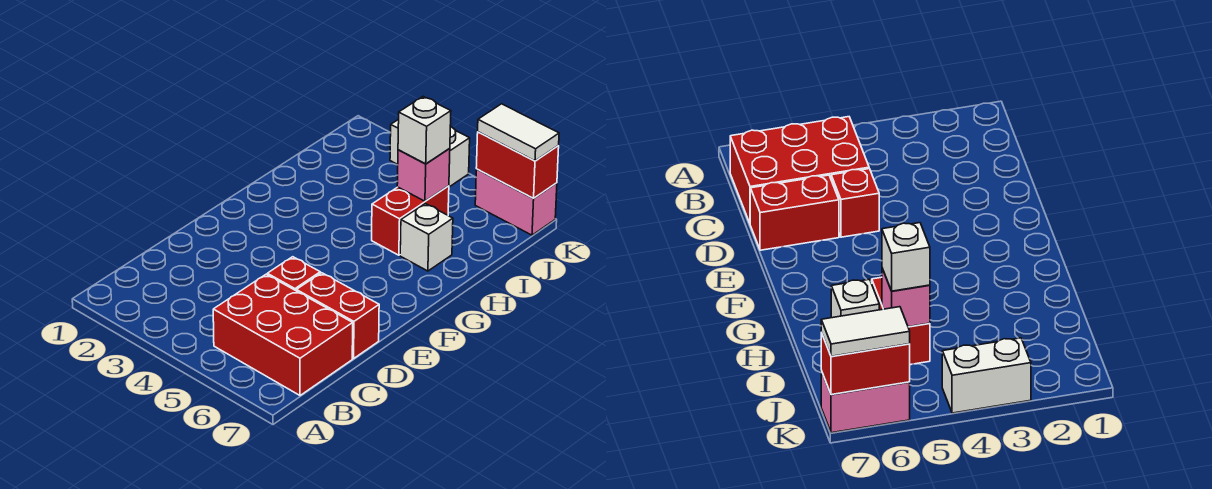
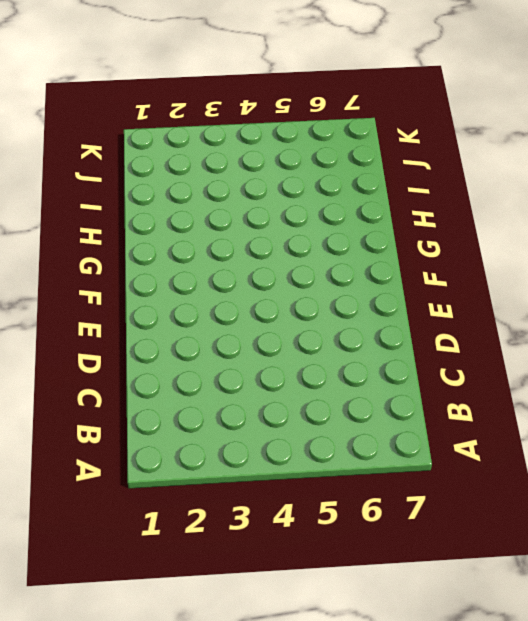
none -> red brick B5:C7 level 1
none -> red brick D5 level 1

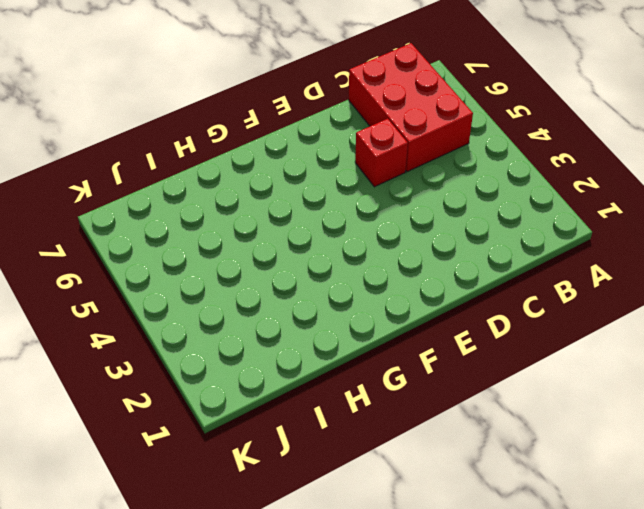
none -> red brick D6:D7 level 1
none -> red brick H5:I5 level 1

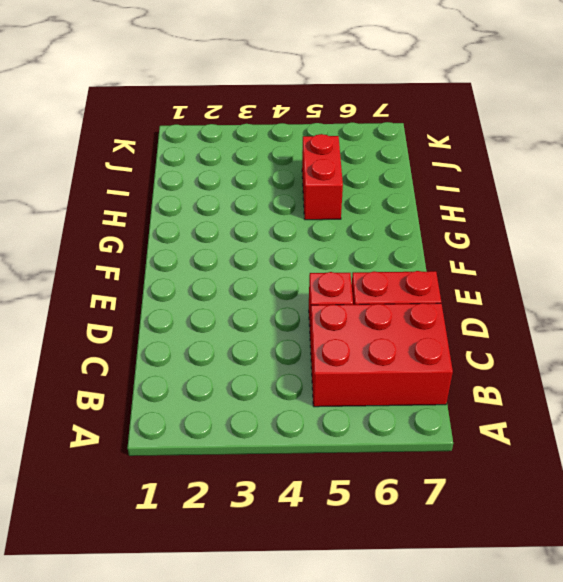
none -> white brick H6 level 1
none -> white brick K3:K4 level 1

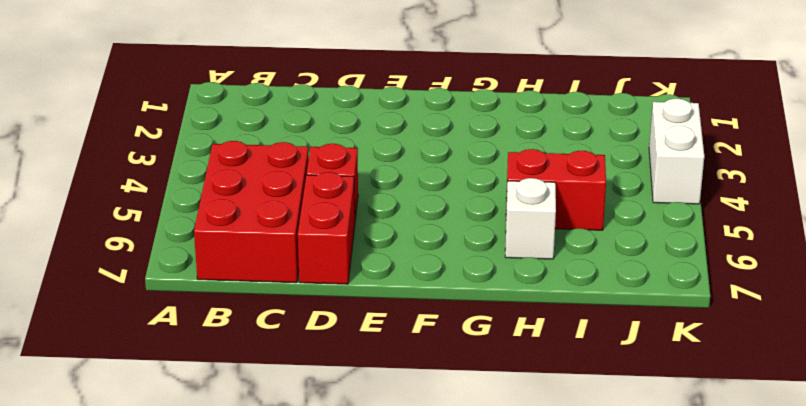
none -> pink brick K6:K7 level 1
none -> pink brick I5 level 2

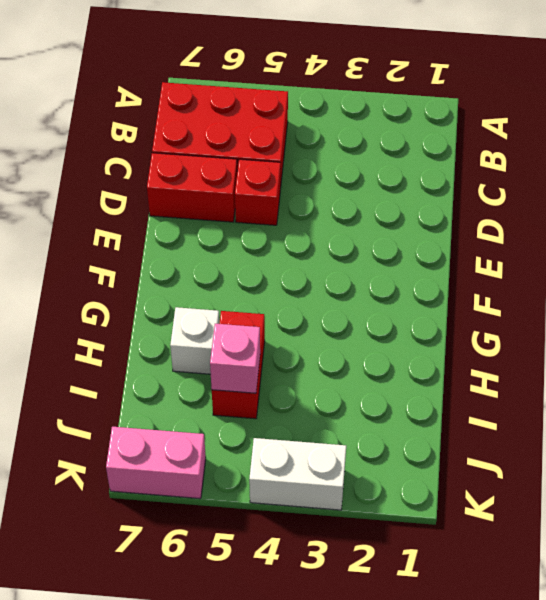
none -> red brick K6:K7 level 2
none -> white brick I5 level 3

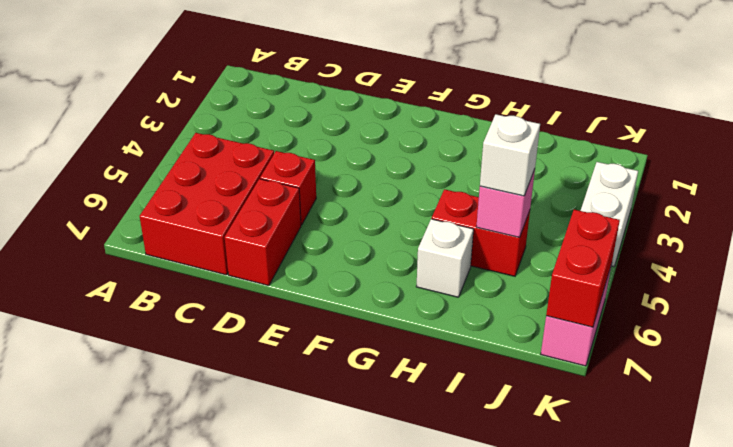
none -> white tile K6:K7 level 3

